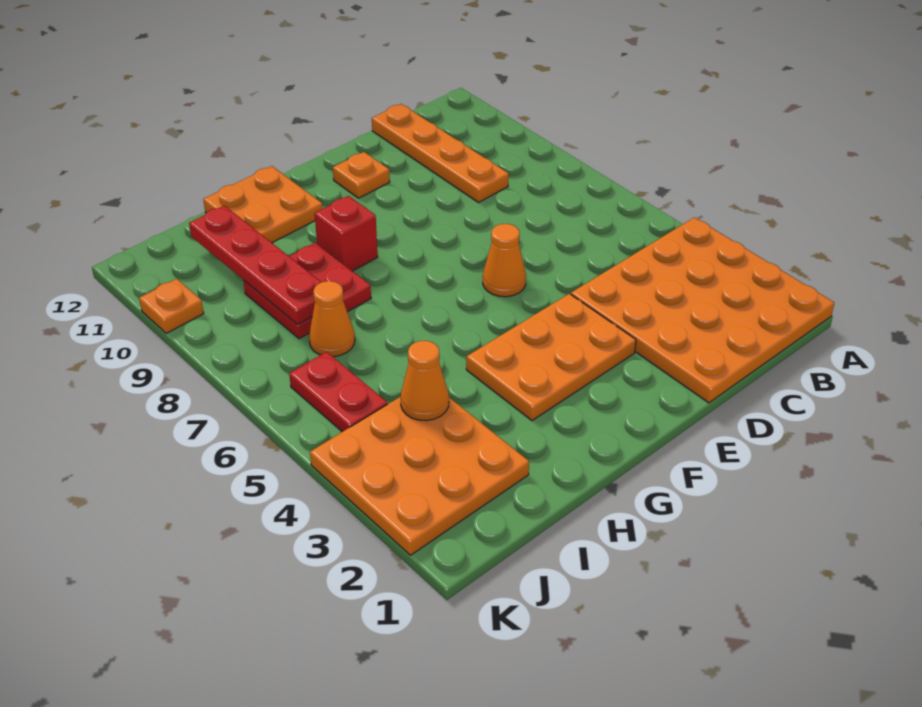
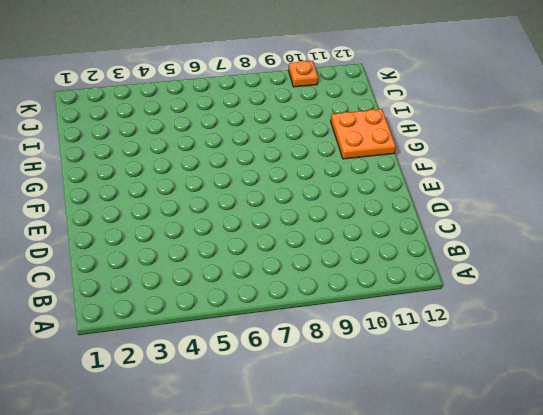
none -> orange plate A1:D4 level 1
none -> orange plate C9:C12 level 1
none -> orange plate E3:G4 level 1

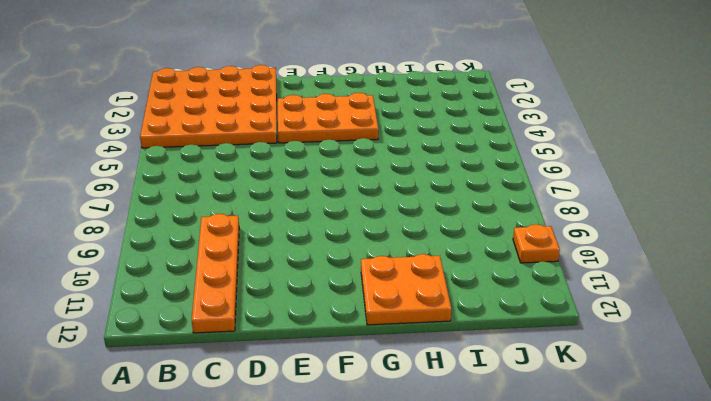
none -> orange cone E6 level 1
none -> orange plate E11 level 1
none -> red brick G9 level 1

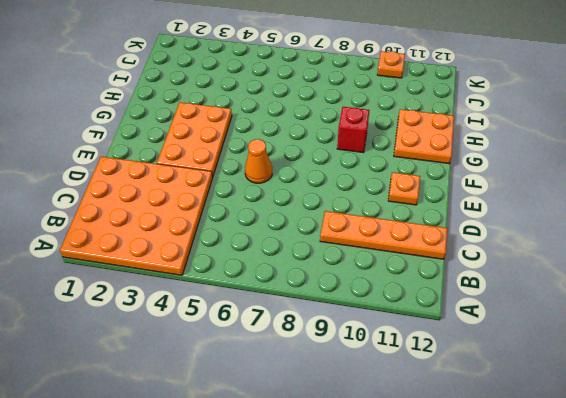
none -> red plate H8:I9 level 1
none -> orange plate I2:K4 level 1
none -> orange cone I7 level 1

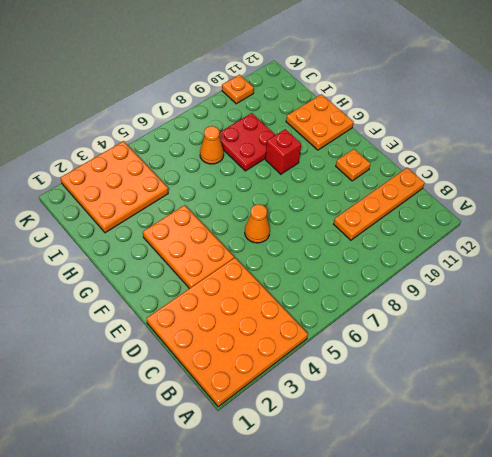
none -> red plate J5:J6 level 1
none -> orange cone I4 level 2
none -> red plate I8:I11 level 2

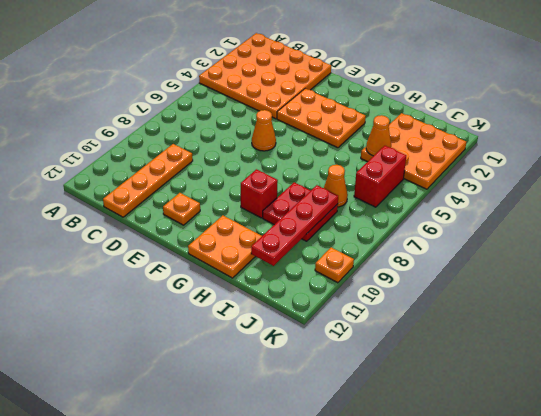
red brick J5:J6 level 1 -> red plate J5:J6 level 1

